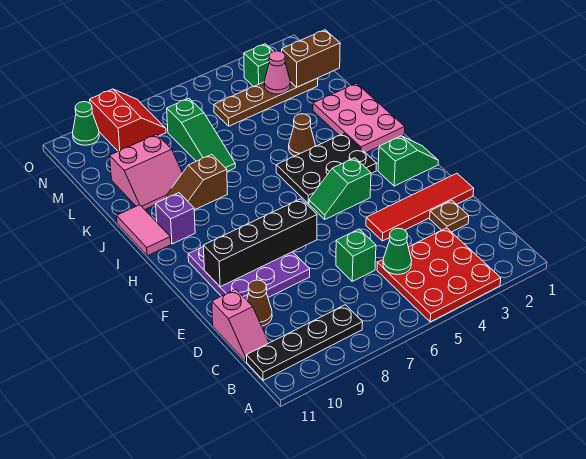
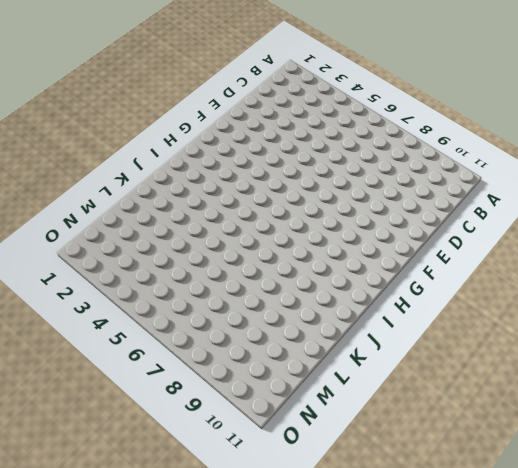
none -> red plate A3:C5 level 1
none -> black plate B8:B11 level 1
none -> pink slope C11:D11 level 1 top D

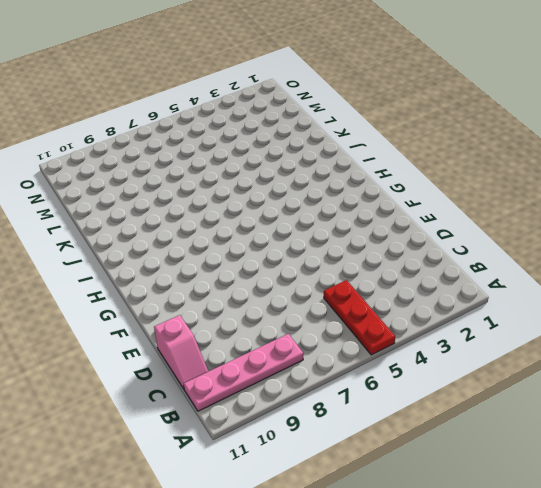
red plate A5:C5 level 1 -> red plate A3:C5 level 1
pink plate B8:B11 level 1 -> black plate B8:B11 level 1
none -> brown plate D2 level 1
none -> green brick D6 level 1
none -> brown cone D10 level 1

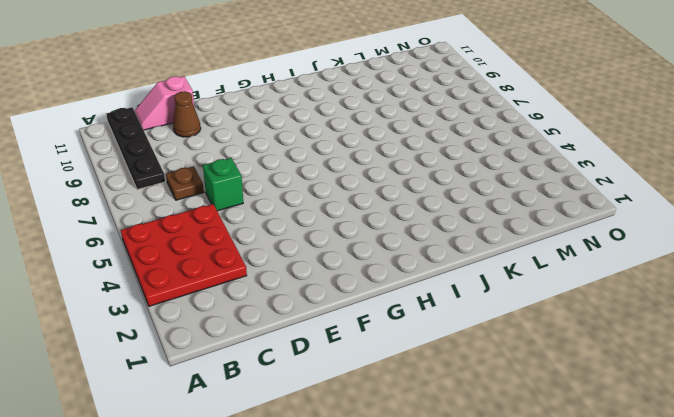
brown plate C7 level 1 -> brown plate D2 level 1
none -> red tile E1:E4 level 1
none -> purple plate E8:G10 level 1
none -> green slope G1:G2 level 1 top 2

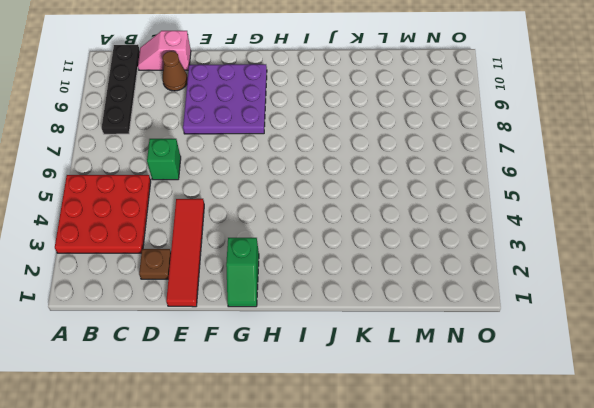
none -> green slope G4:G5 level 1 top 4
none -> black plate H3:I5 level 1
none -> pink plate I1:K2 level 1

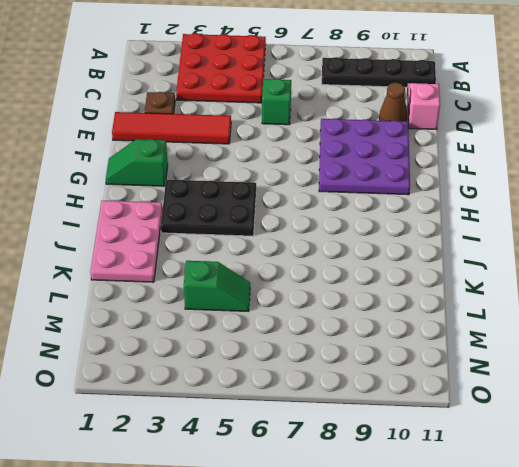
green slope L4:L5 level 1 top 4 -> green slope G4:G5 level 1 top 4
none -> purple brick I10 level 1
none -> pink tile I11:J11 level 1
none -> brown cone J4 level 1

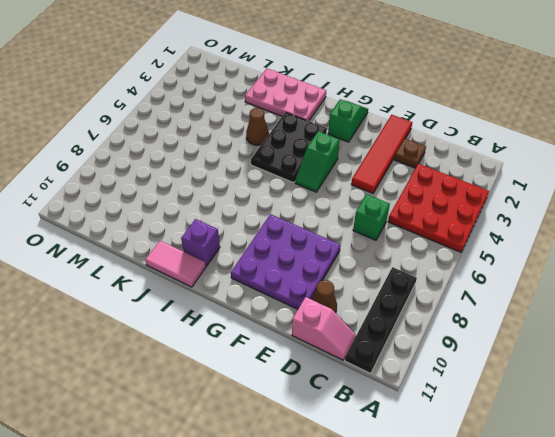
none -> brown slope J8:J9 level 1 top 8
none -> green slope K7:M7 level 1 top M
none -> pink slope K9:L10 level 1 top L

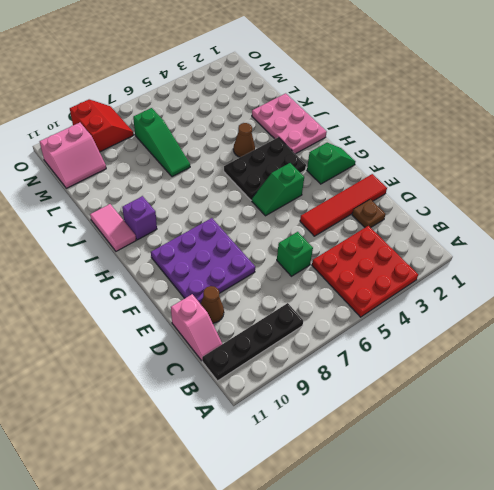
pink slope M10:N11 level 1 top N -> pink slope K9:L10 level 1 top L
none -> brown slope J8:J9 level 1 top 8
none -> brown plate M2:M5 level 1
none -> green brick N3 level 1

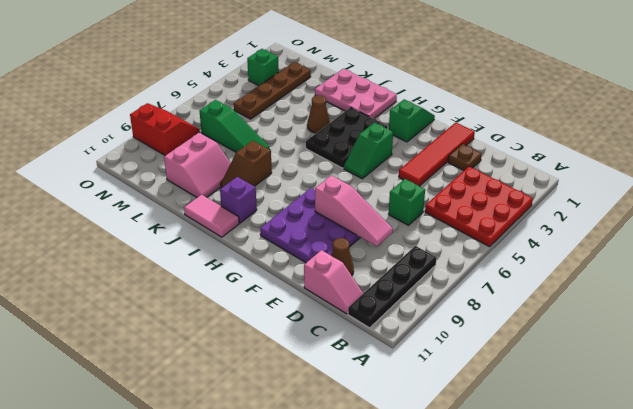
pink slope D8:F8 level 2 top F -> black brick F7:F10 level 2
none -> green cone O10 level 1
none -> green cone C5 level 2
none -> brown brick M1:M2 level 2

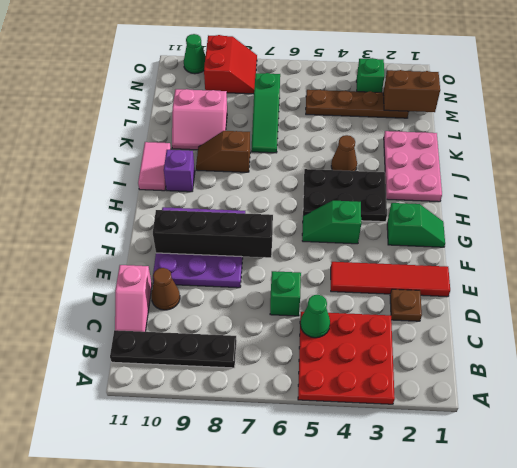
none -> pink cone M3 level 2

